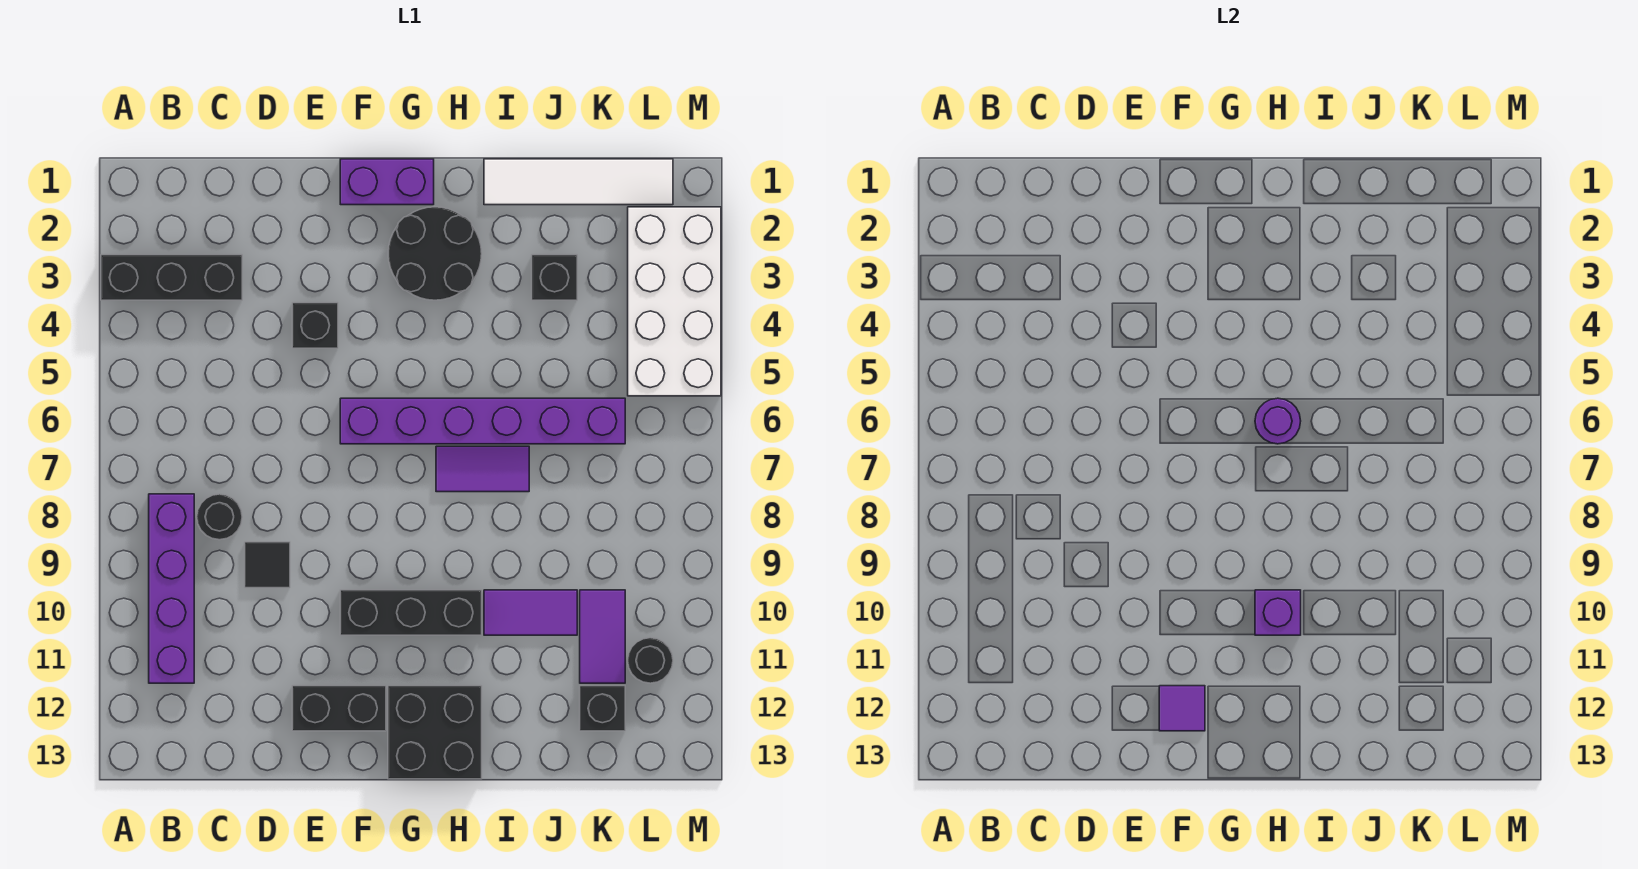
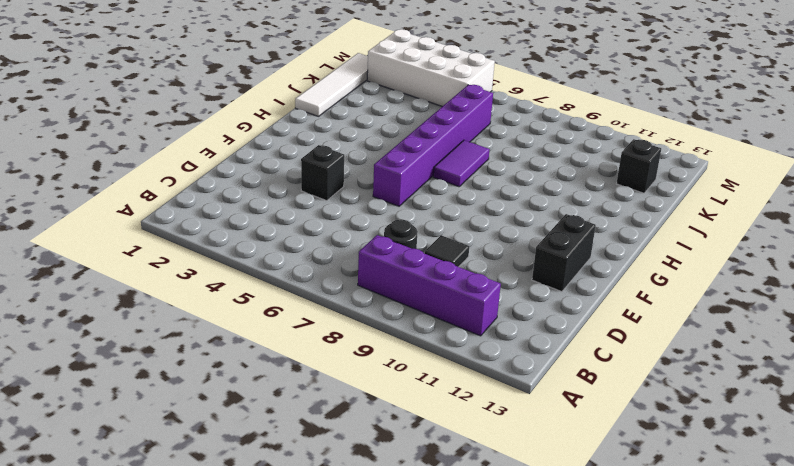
none -> black brick A3:C3 level 1
none -> purple brick F1:G1 level 1
none -> black brick F10:H10 level 1

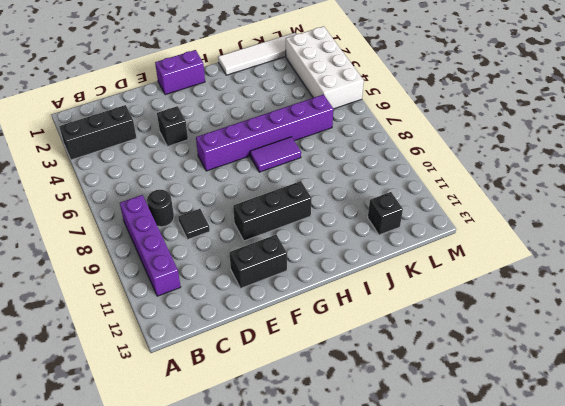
none -> black round brick G2:H3 level 1
none -> black brick G12:H13 level 1
none -> purple tile I10:J10 level 1

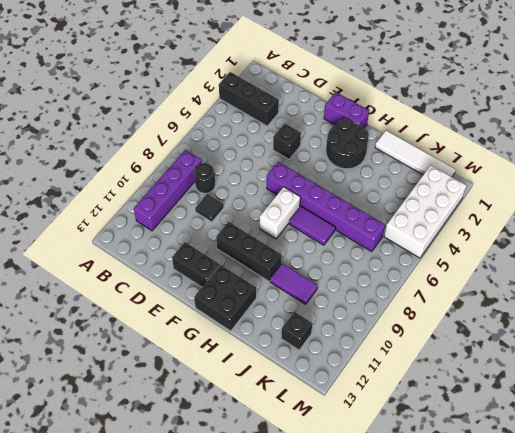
white brick G7:G8 level 1 -> none
none -> black brick J3 level 1
none -> purple tile K10:K11 level 1
none -> black round brick L11 level 1

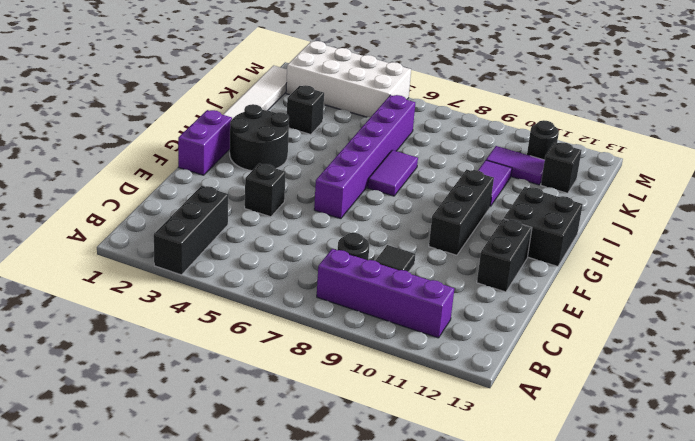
none -> purple tile F12 level 2
none -> purple round brick H6 level 2
none -> purple brick H10 level 2

